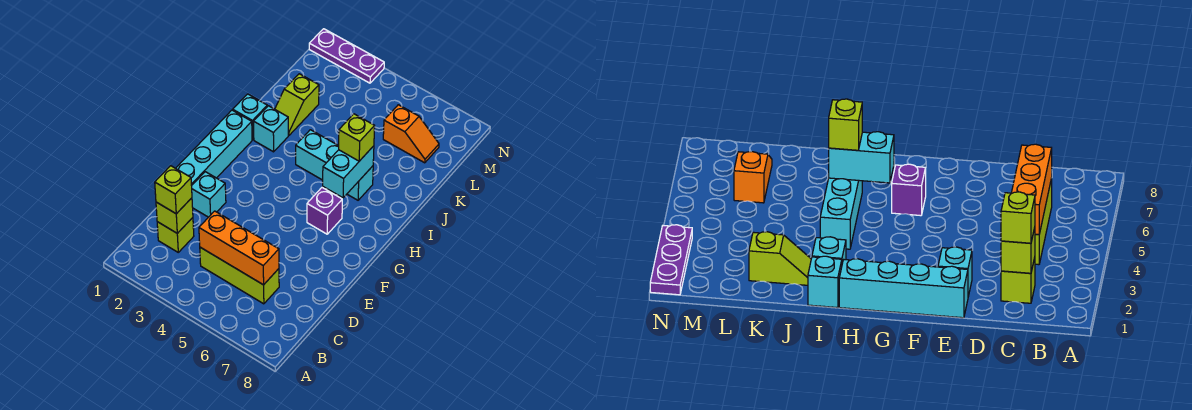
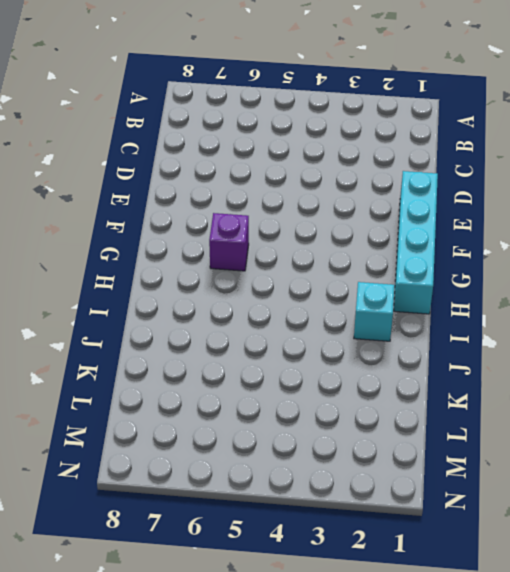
none -> lime brick C2 level 1
none -> lime brick C4:C6 level 1
none -> cyan brick E2 level 1

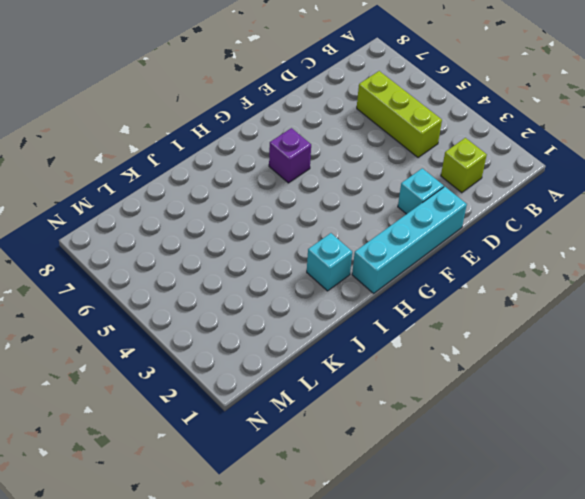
none -> cyan brick I1 level 1
none -> cyan brick I4:I6 level 1
none -> lime slope J2:K2 level 1 top K

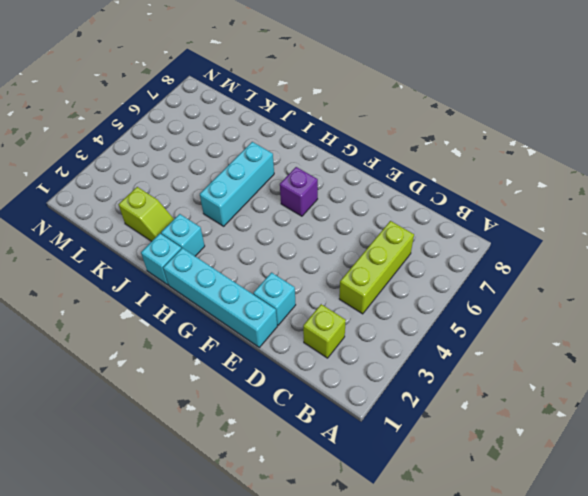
none -> orange slope L6:L7 level 1 top 6
none -> purple plate N1:N3 level 1
none -> lime brick C2 level 2

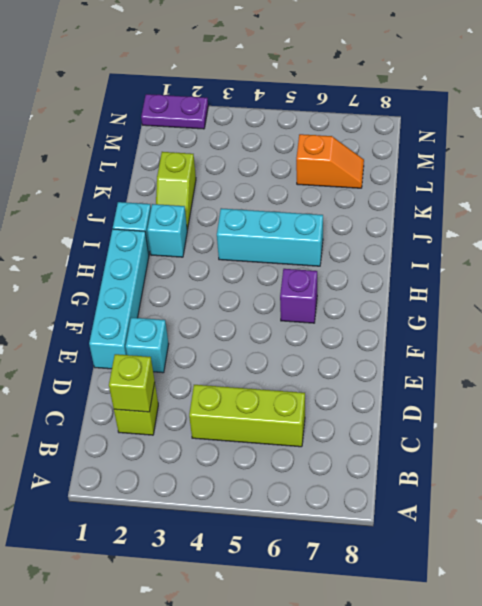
purple plate N1:N2 level 1 -> purple plate N1:N3 level 1
none -> orange brick C4:C6 level 2
none -> cyan brick H6:I6 level 2
none -> lime brick C2 level 3

